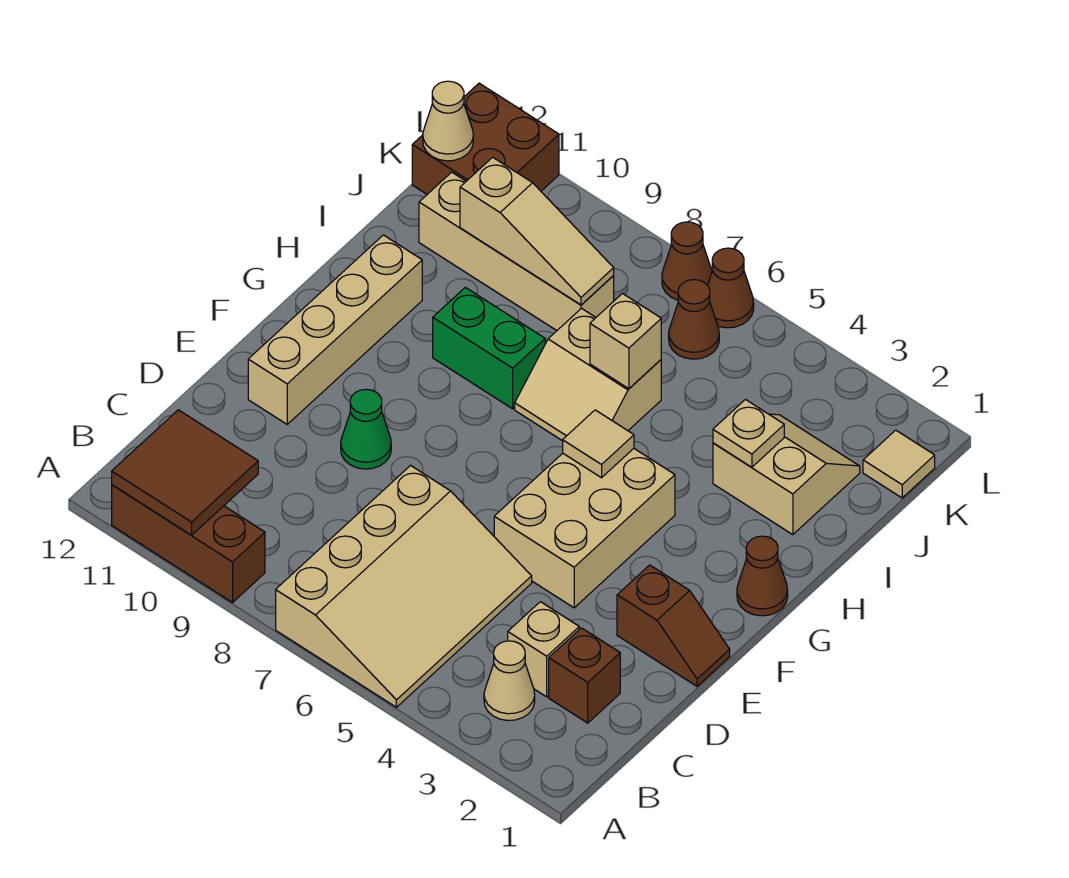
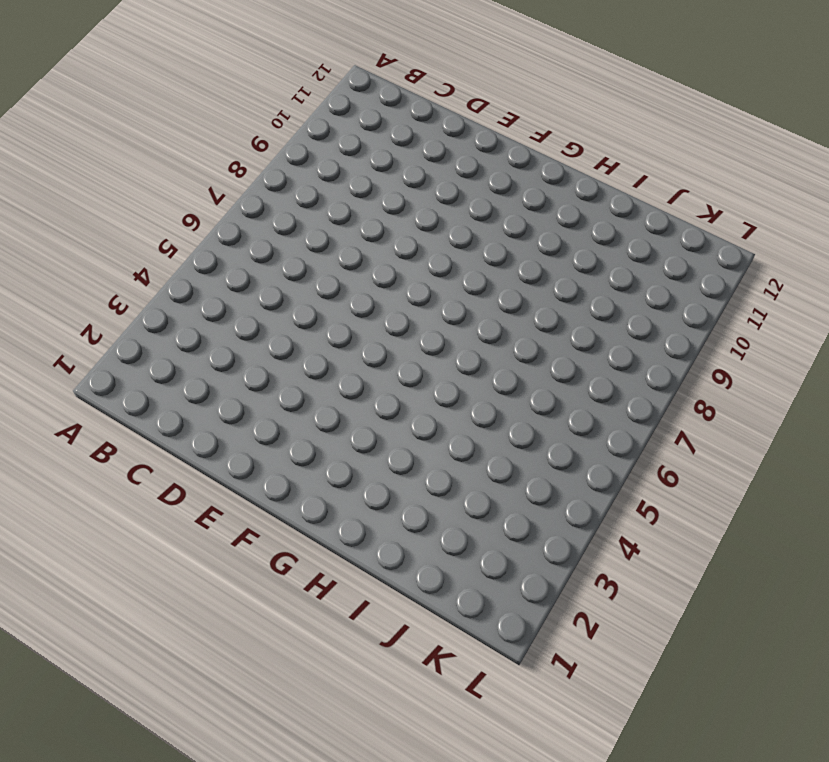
none -> tan slope A5:D7 level 1 top 7
none -> brown brick A9:A11 level 1
none -> tan cone B3 level 1

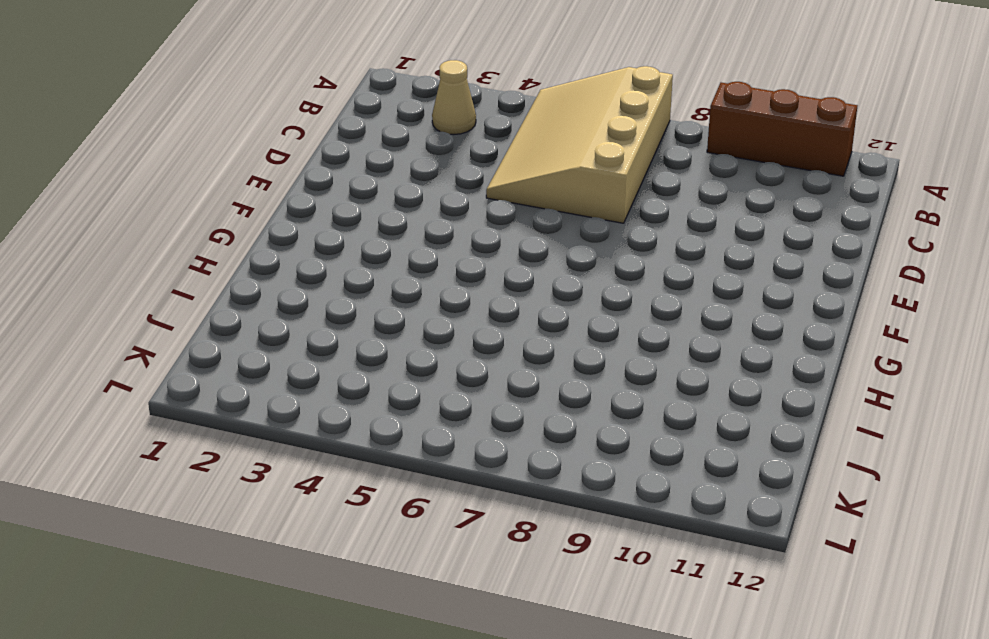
none -> brown brick C2 level 1
none -> tan brick C3 level 1
none -> brown slope E1:E2 level 1 top 2

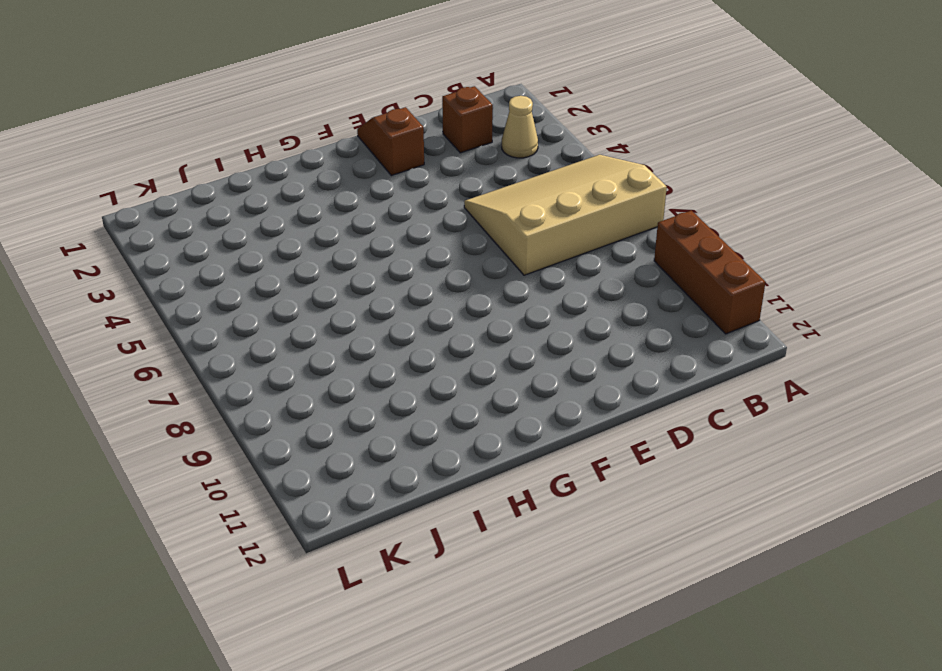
none -> tan brick C3 level 1
none -> tan brick E4:G5 level 1
none -> green cone E9 level 1

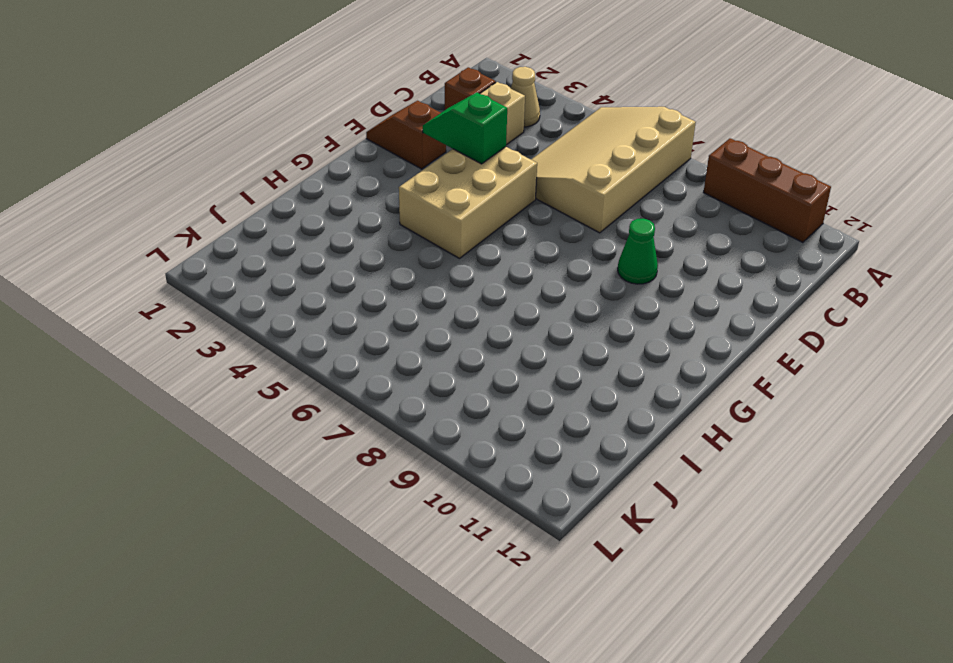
green slope E3:E4 level 2 top 4 -> none
none -> tan brick E11:H11 level 1
none -> brown cone G1 level 1
none -> tan slope H6:I7 level 1 top I

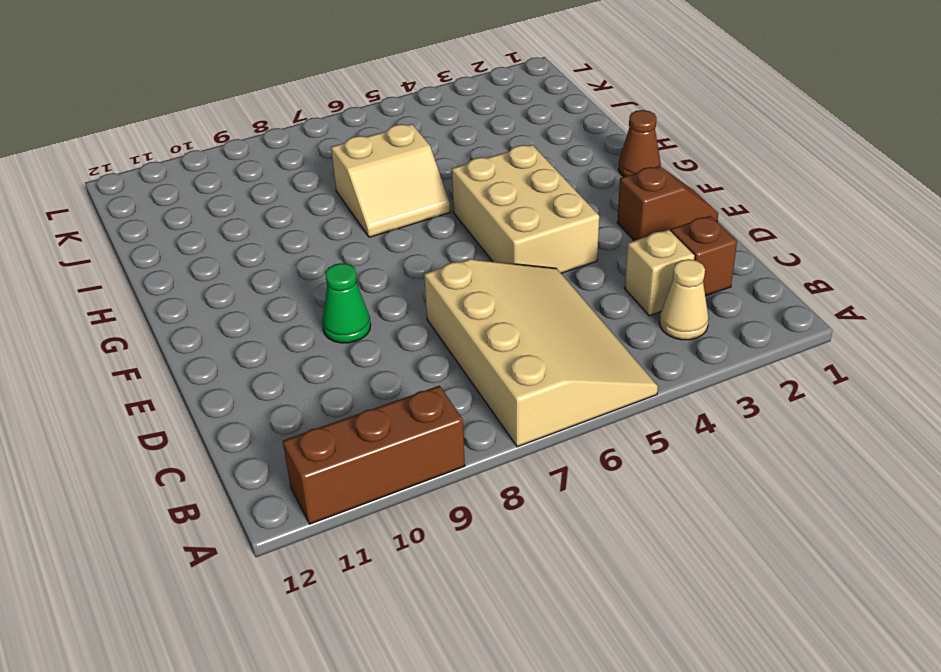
none -> tan brick E11:H11 level 1
none -> green brick H8:H9 level 1
none -> tan slope I2:J3 level 1 top I

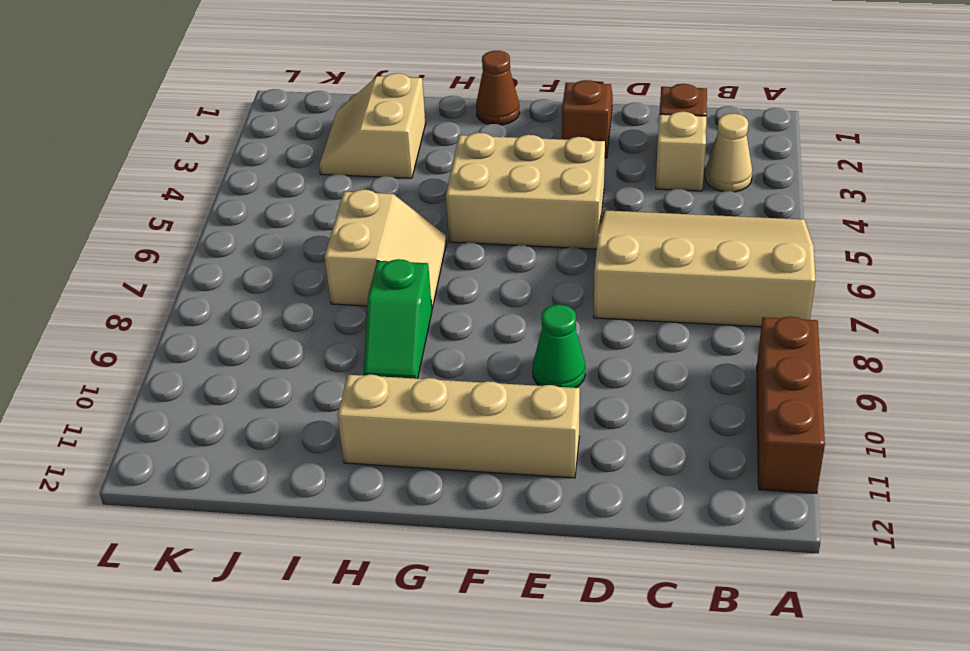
green slope H8:H9 level 1 top 8 -> green brick H8:H9 level 1
none -> tan brick J8:J11 level 1
none -> tan tile K1 level 1
none -> brown cone K6 level 1

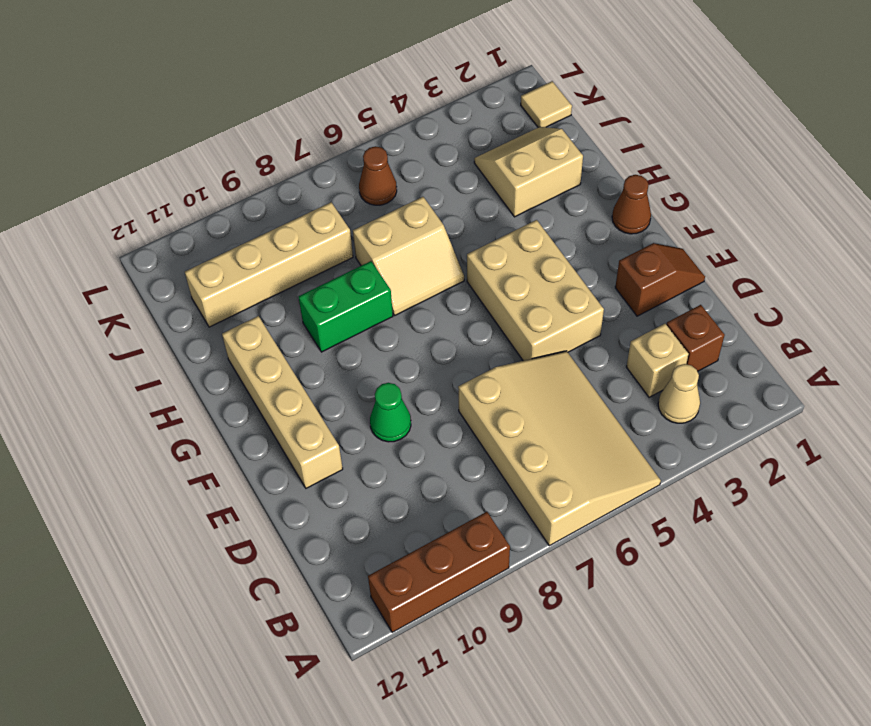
none -> brown brick K11:L12 level 1
none -> brown cone L6 level 1
none -> brown cone L7 level 1

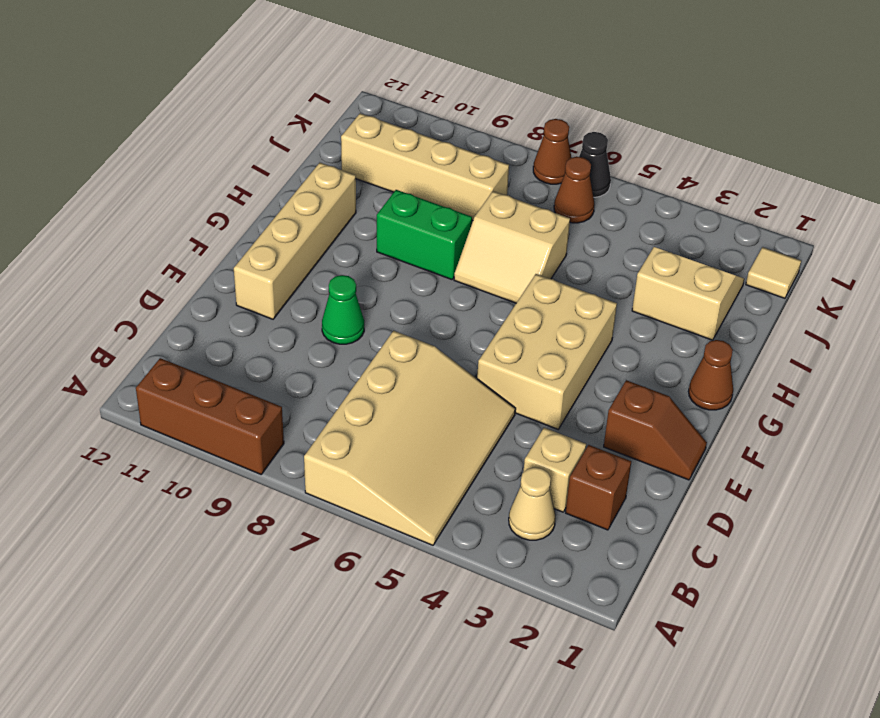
black cone L6 level 1 -> brown cone L6 level 1
none -> brown brick K11:L12 level 1
none -> brown tile A10:B11 level 2
none -> tan tile G5 level 2

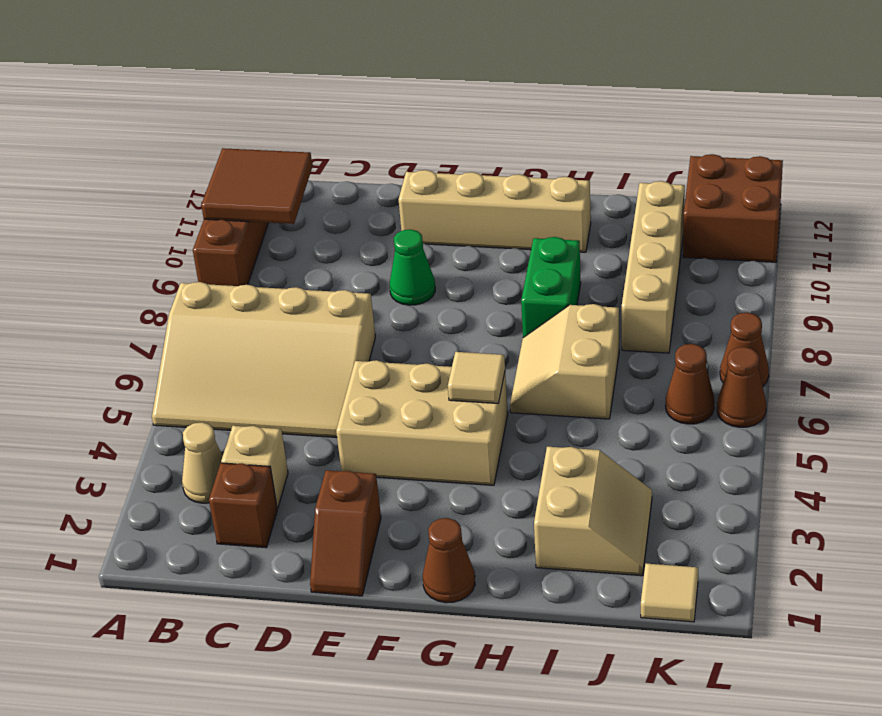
none -> tan plate I3 level 2
none -> tan brick I6 level 2
none -> tan slope J8:J10 level 2 top 10

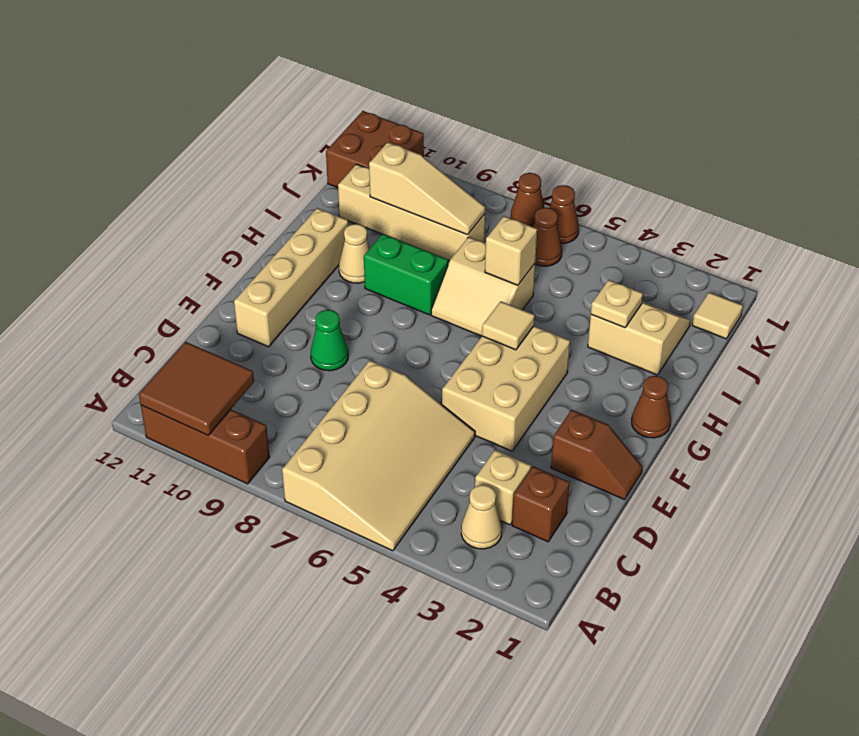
tan cone H10 level 1 -> tan cone K12 level 2

